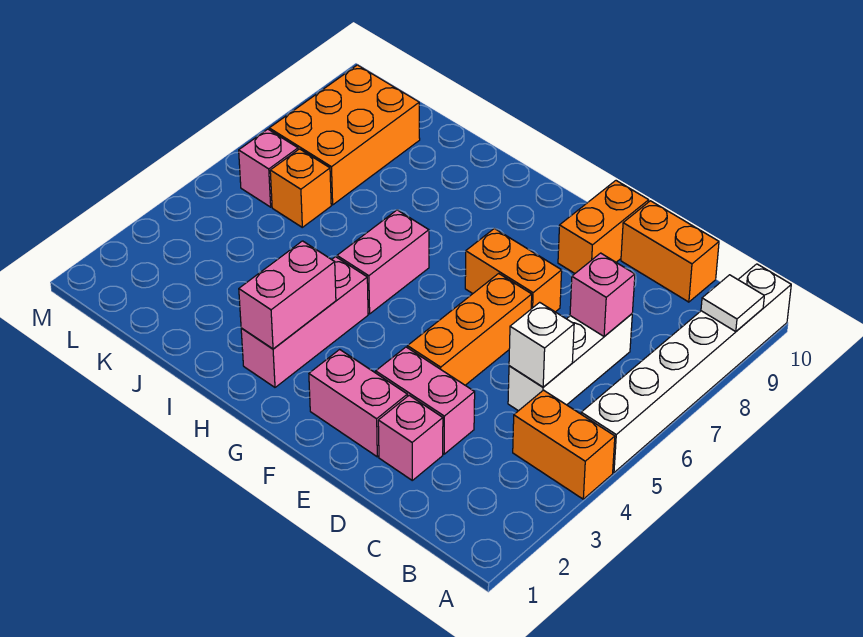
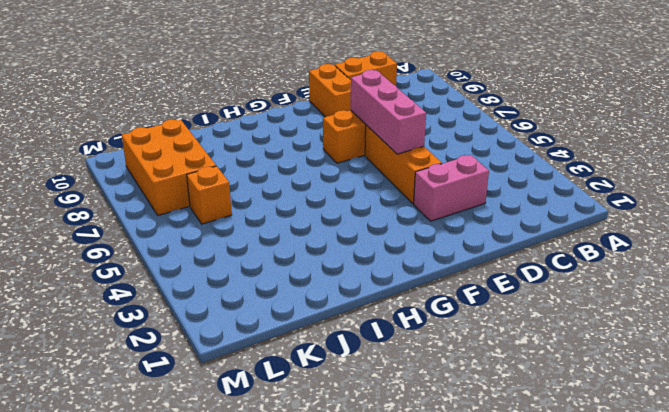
pink brick E5:E7 level 2 -> pink brick H2:H4 level 1
none -> orange brick A4:B4 level 1
none -> white brick A5:A10 level 1
none -> white brick C5:C7 level 1

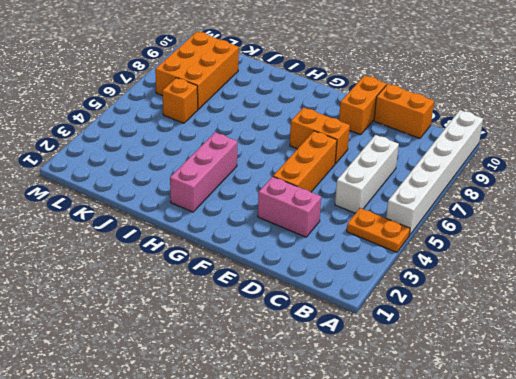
orange plate A4:B4 level 1 -> orange brick A4:B4 level 1
none -> pink brick D2 level 1
none -> pink brick E2:F2 level 1
none -> pink brick H5:H6 level 1

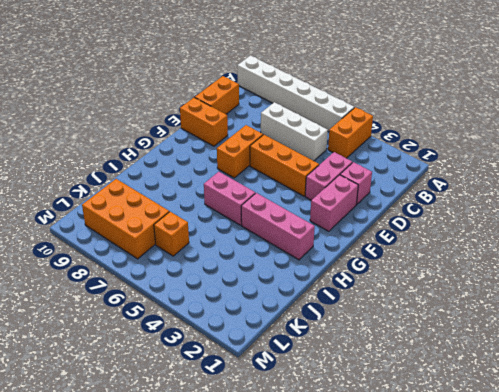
none -> pink brick L6 level 1
none -> white tile A9 level 2
none -> white brick C5 level 2

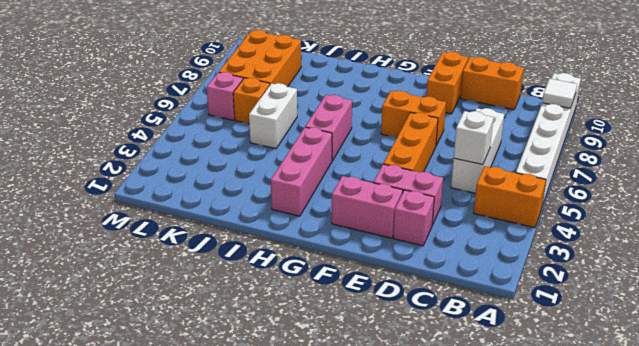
white brick J5:J6 level 1 -> none
none -> pink brick C7 level 2
none -> pink brick H2:H3 level 2

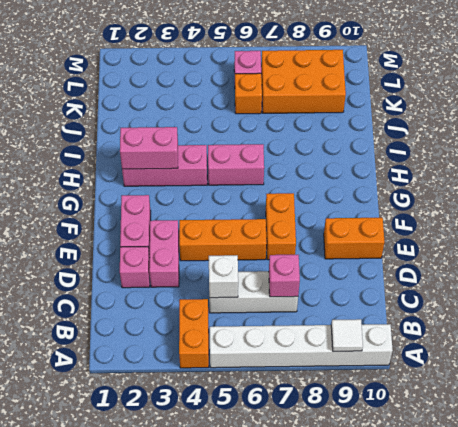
none -> orange brick C10:D10 level 1

